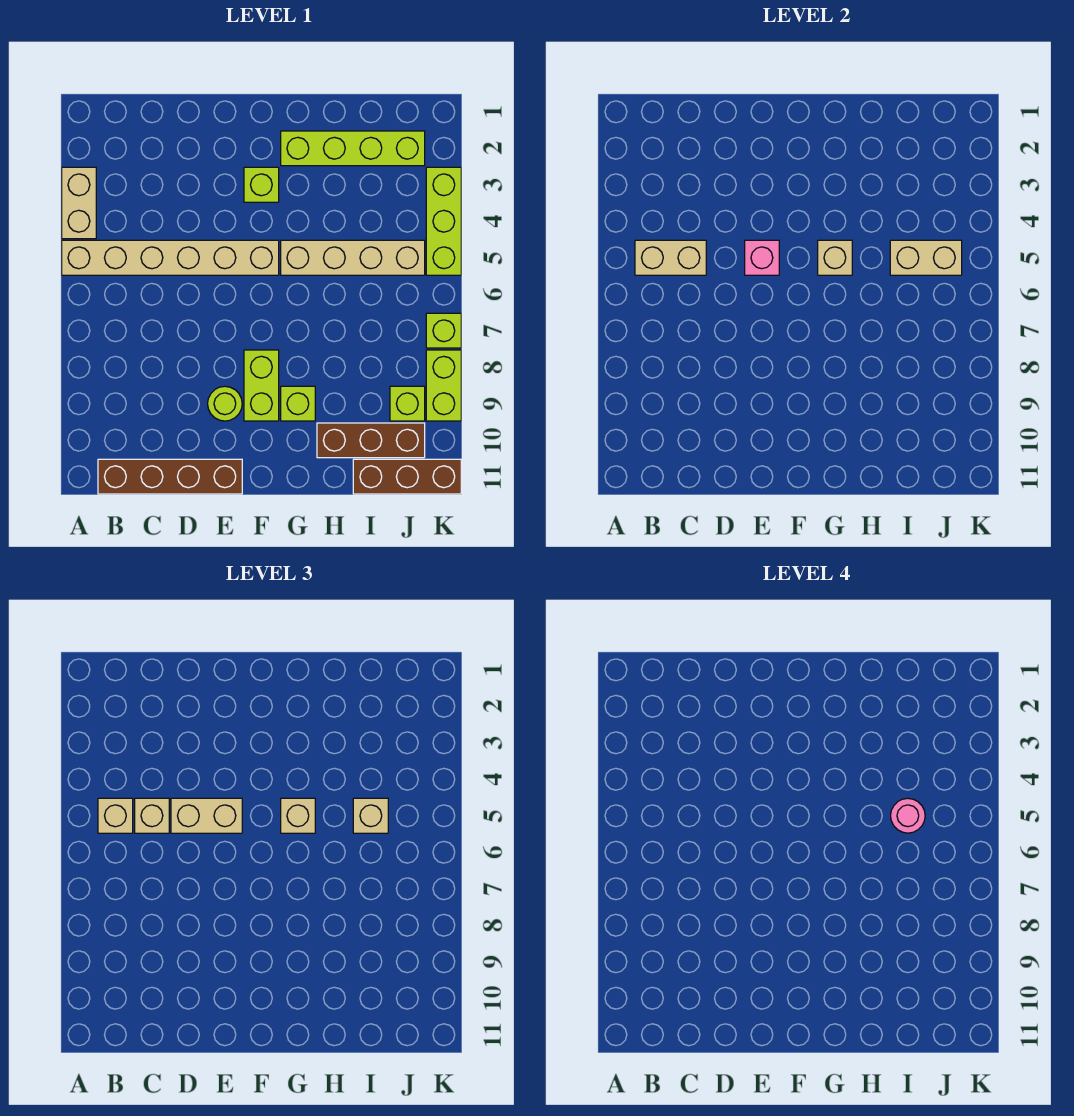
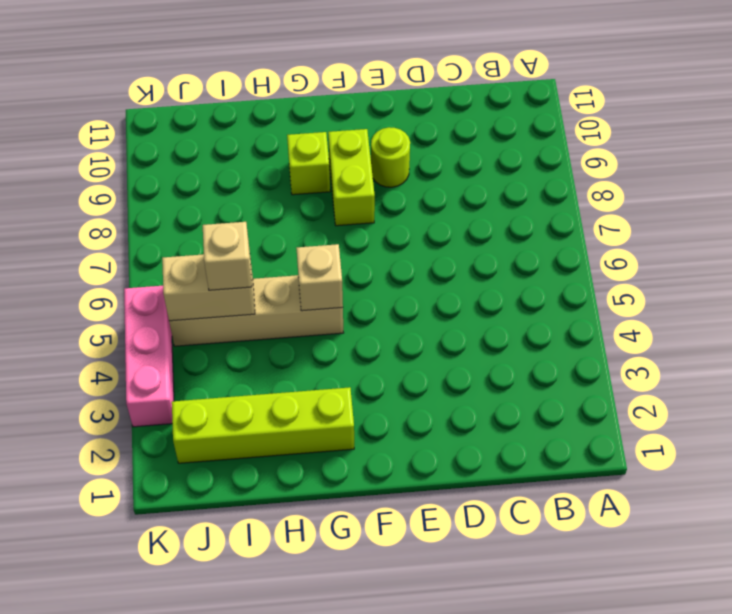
pink brick K3:K5 level 1 -> lime brick K3:K5 level 1
none -> tan brick A3:A4 level 1
none -> tan brick A5:F5 level 1
none -> brown brick B11:E11 level 1

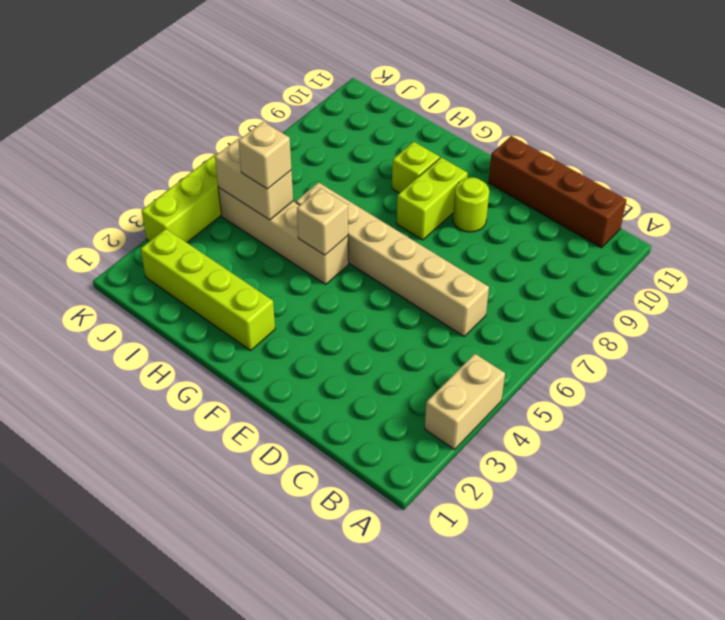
tan brick C6:H6 level 1 -> tan brick A5:F5 level 1
none -> lime brick F3 level 1
none -> brown brick H10:J10 level 1
none -> brown brick I11:K11 level 1

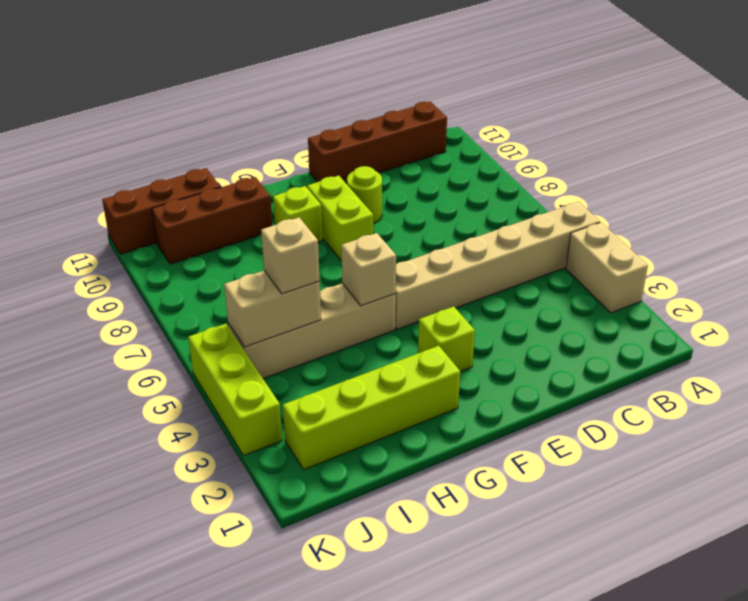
none -> lime brick J9 level 1
none -> lime brick K7 level 1
none -> lime brick K8:K9 level 1

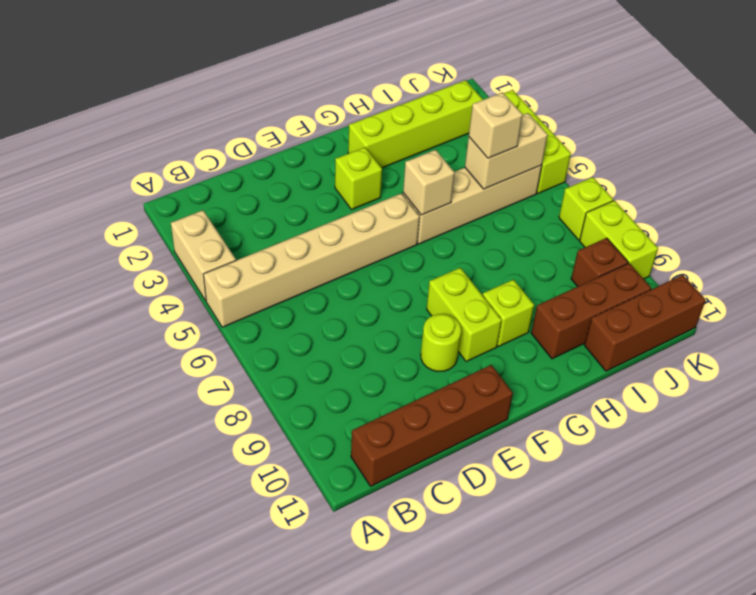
brown brick J9 level 1 -> lime brick J9 level 1
none -> tan brick B5:C5 level 2
none -> pink brick E5 level 2
none -> tan brick B5 level 3

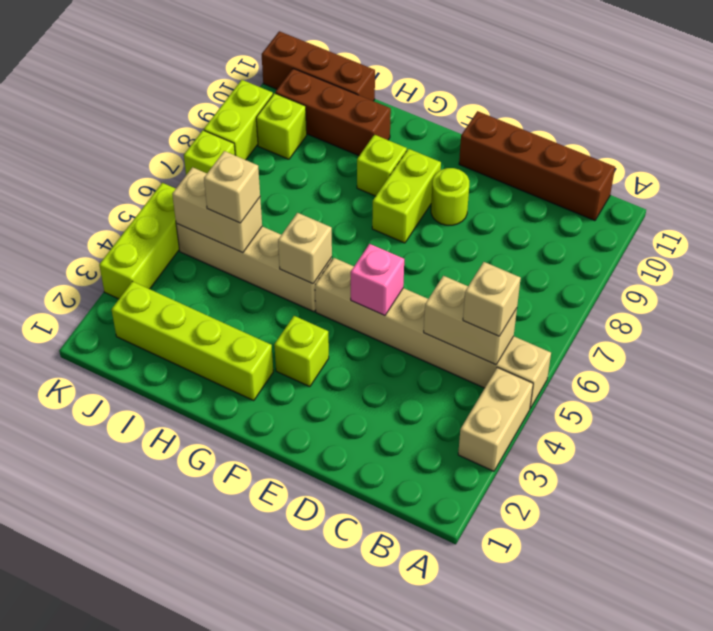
none -> tan brick C5 level 3
none -> tan brick D5:E5 level 3
none -> tan brick G5 level 3

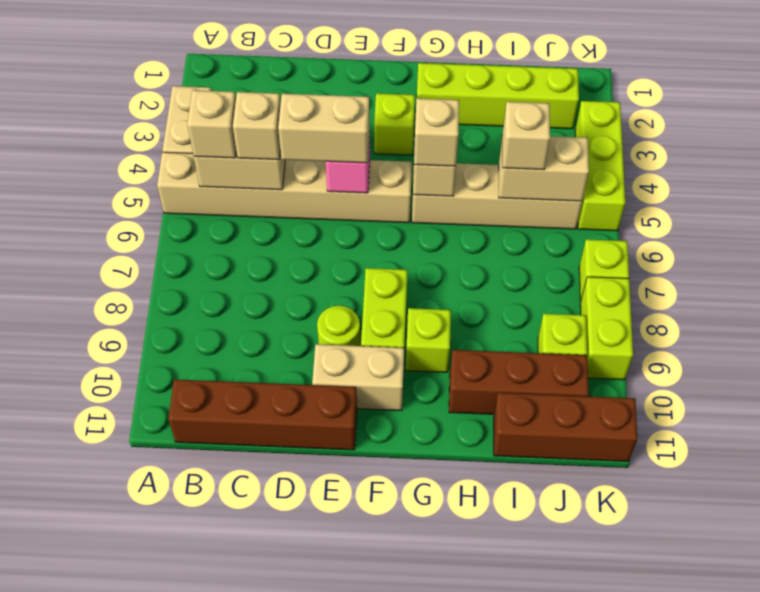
tan brick E10:F10 level 1 -> none
none -> pink round brick I5 level 4

